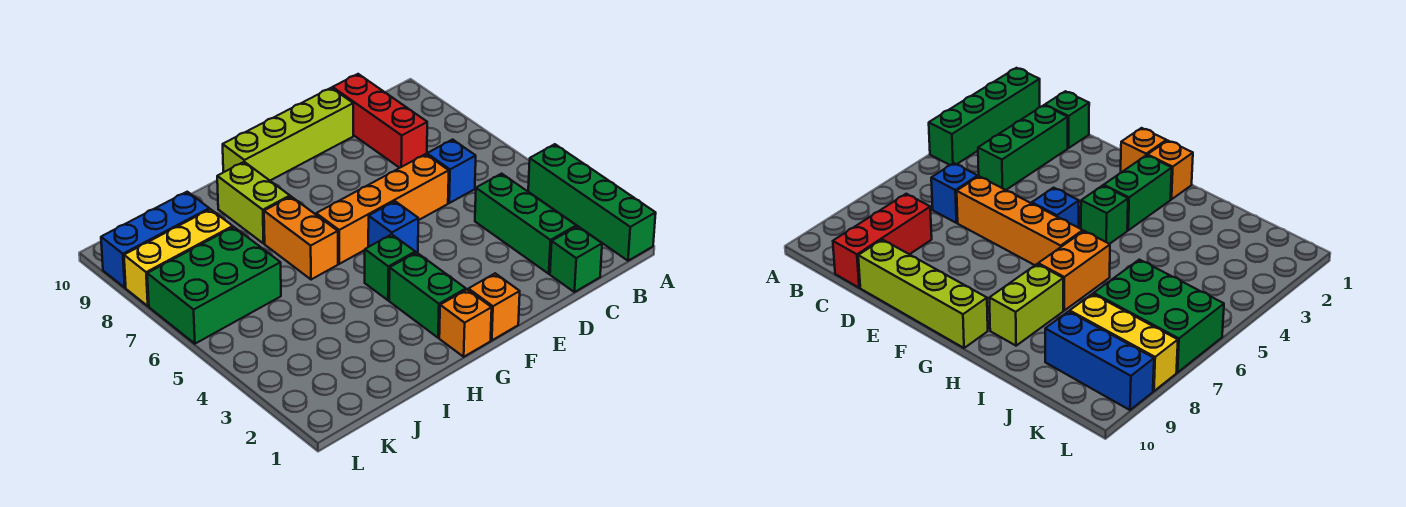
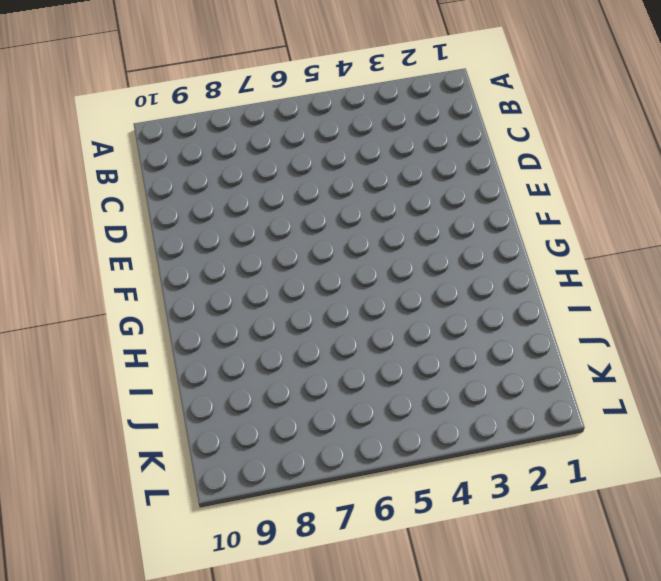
none -> green brick A1:A4 level 1
none -> green brick C1 level 1
none -> green brick C2:C4 level 1

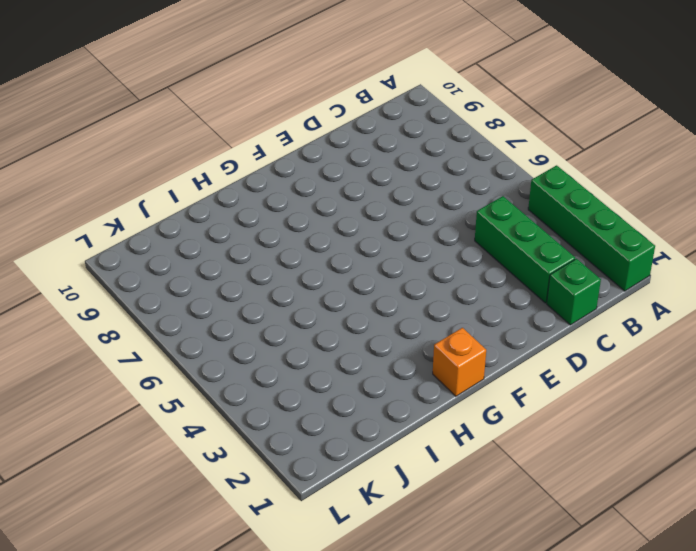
none -> blue brick C6 level 1
none -> red brick C8:C10 level 1
none -> orange brick D6:G6 level 1

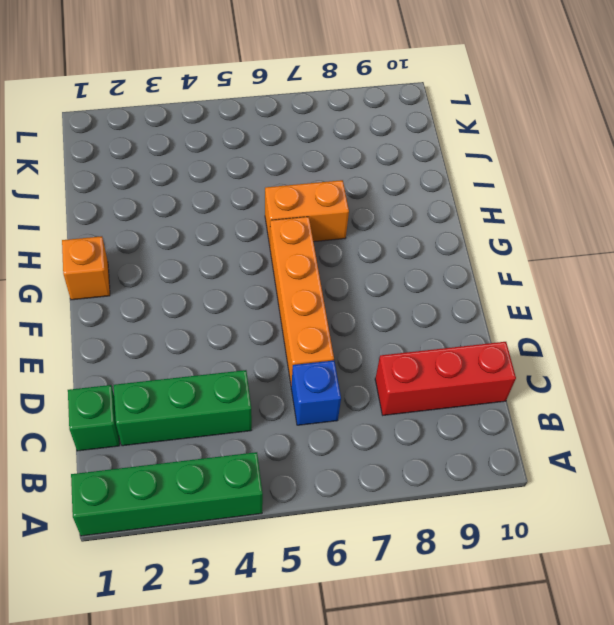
none -> lime brick D10:G10 level 1
none -> orange brick F1 level 1
none -> blue brick F5 level 1

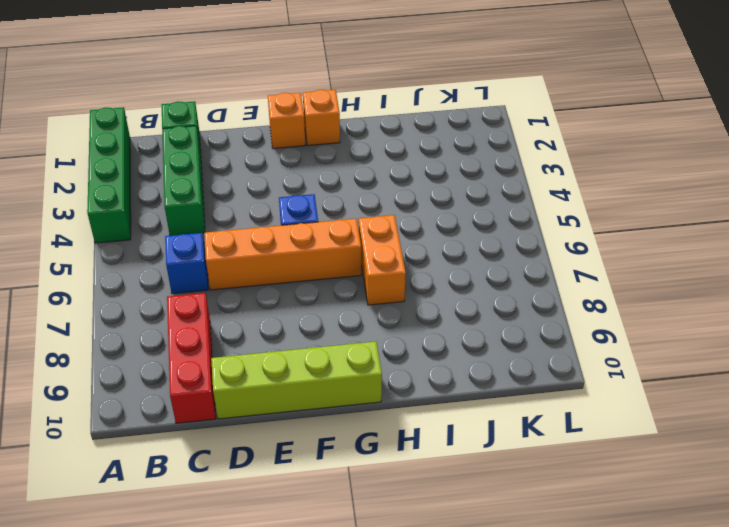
none -> green brick G2:G3 level 1
none -> green brick G4 level 1
none -> lime brick H8:H9 level 1

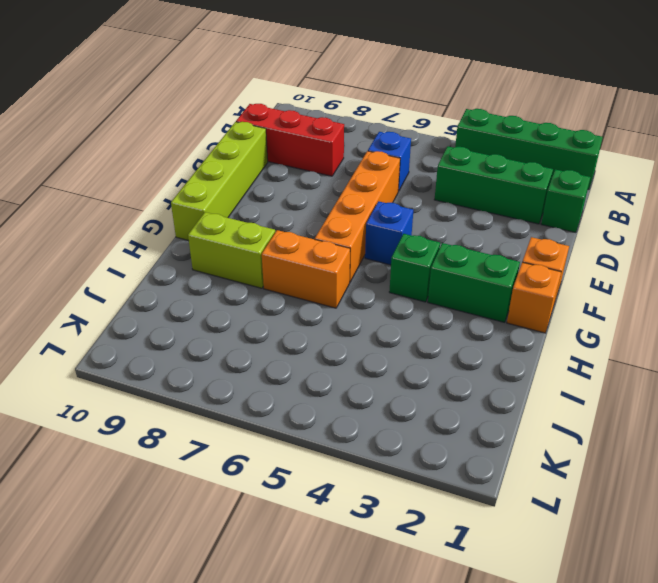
none -> green brick J6:L7 level 1
none -> yellow brick J8:L8 level 1
none -> blue brick J9:L9 level 1

